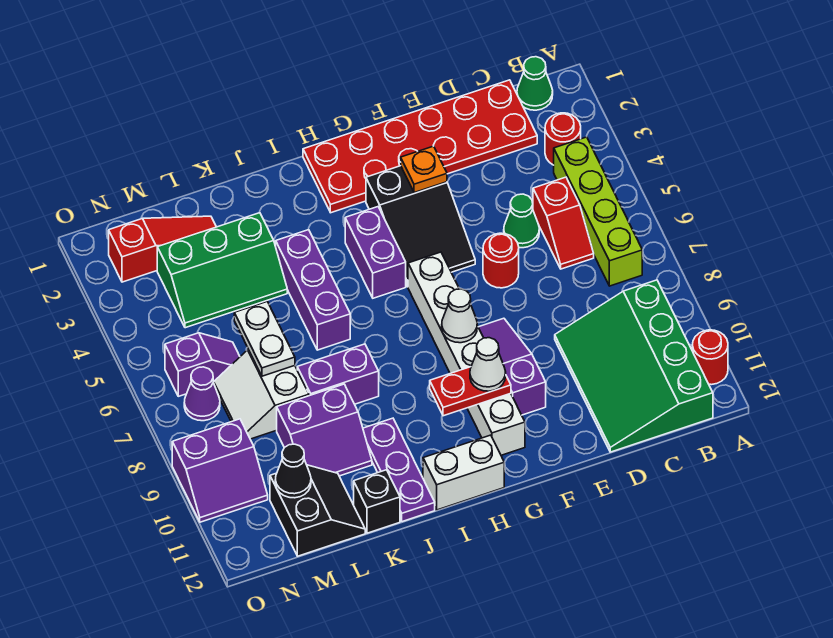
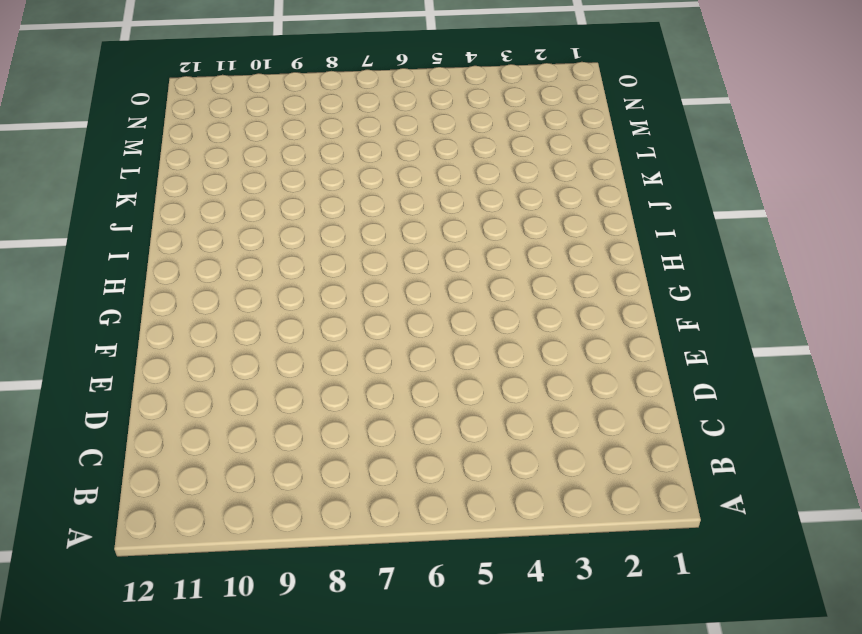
none -> red round brick A11 level 1
none -> green cone B1 level 1
none -> red round brick B3 level 1
none -> lime brick B4:B7 level 1

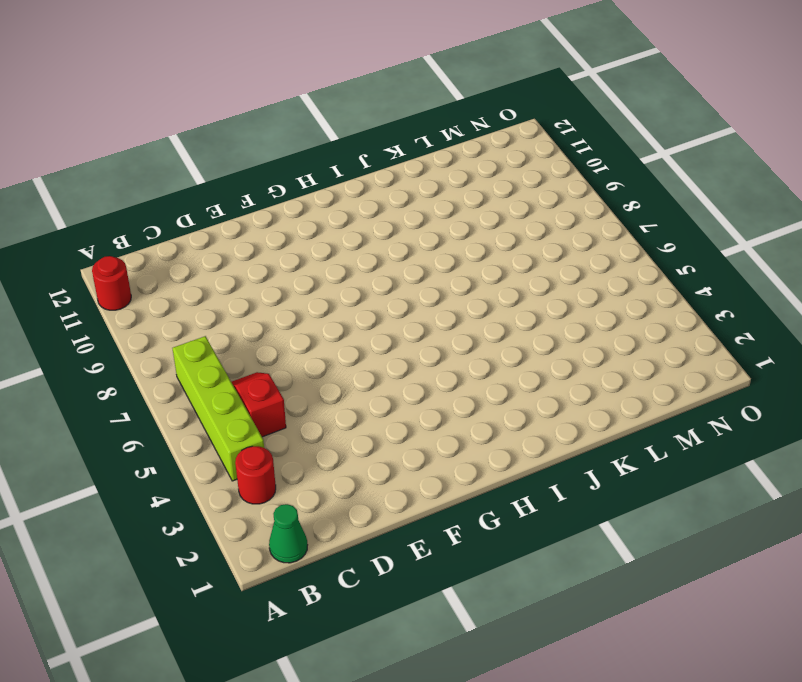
none -> green slope B9:D12 level 1 top B
none -> red plate C1:H2 level 1
none -> green cone D5 level 1
none -> red round brick E6 level 1

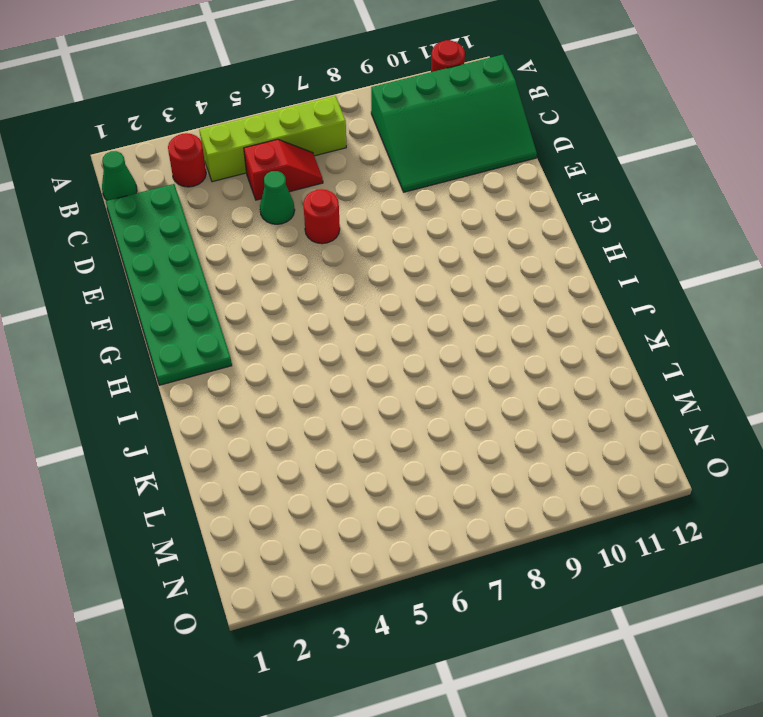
green plate C1:H2 level 1 -> red plate C1:H2 level 1
none -> black slope F3:G5 level 1 top 3
none -> purple slope F8:F10 level 1 top 10
none -> white brick G6:G11 level 1
none -> purple brick H4:H5 level 1

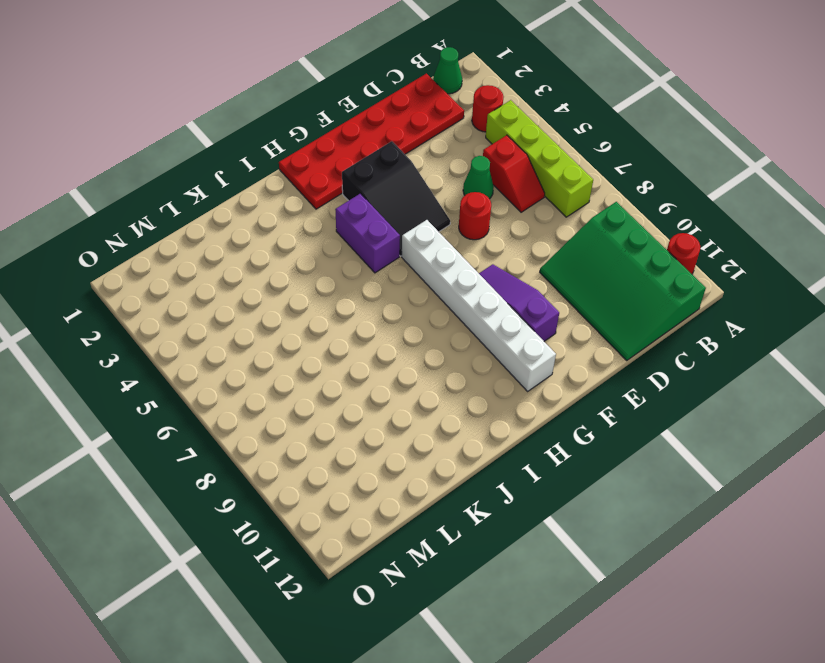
none -> white brick H12:I12 level 1
none -> purple brick J4:J6 level 1
none -> purple brick J8:K8 level 1
none -> purple plate J10:J12 level 1

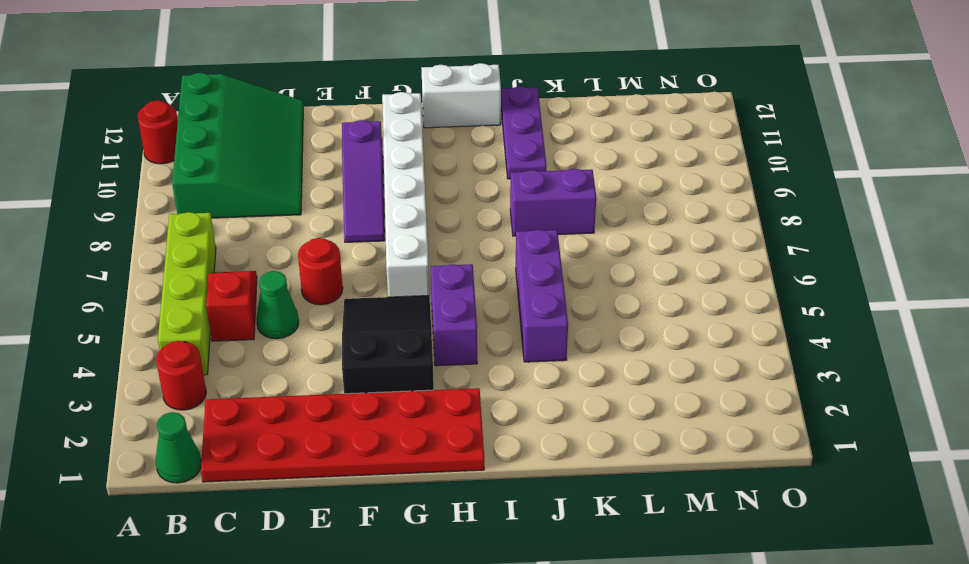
none -> green slope K3:M4 level 1 top 3
none -> purple slope K9:L10 level 1 top 9
none -> black brick K12 level 1
none -> red slope L2:N2 level 1 top N

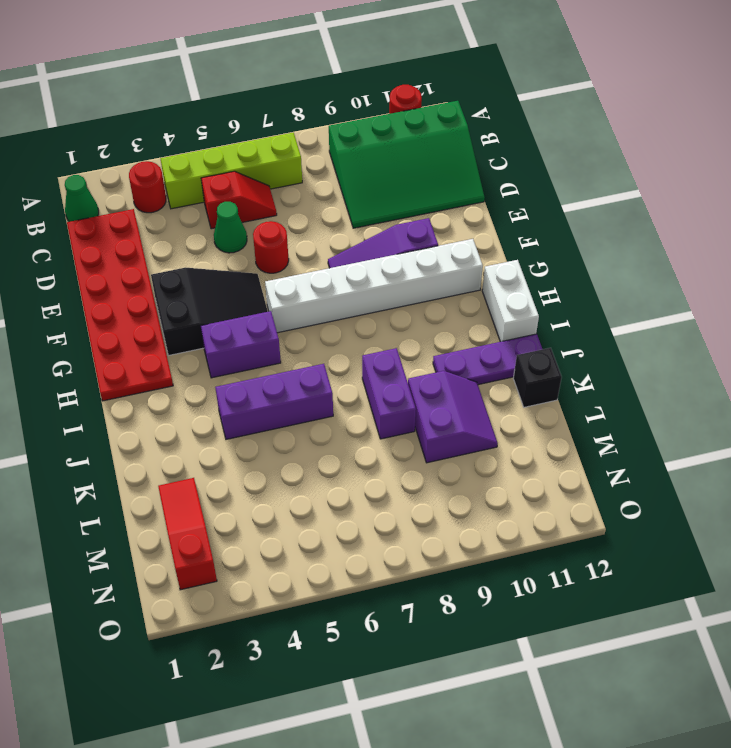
none -> green slope K3:M4 level 1 top 3
none -> white slope L7:M8 level 1 top L
none -> black slope L11:M12 level 1 top M
none -> purple slope M6:N6 level 1 top N

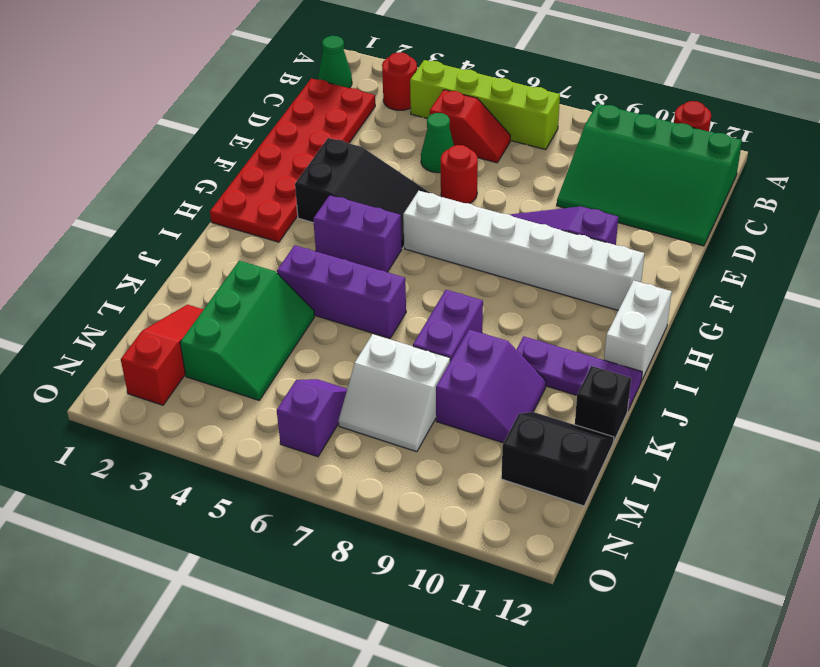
none -> purple cone N7 level 1
none -> purple slope N9:O10 level 1 top 9
none -> orange plate F3 level 2
none -> white cone G8 level 2

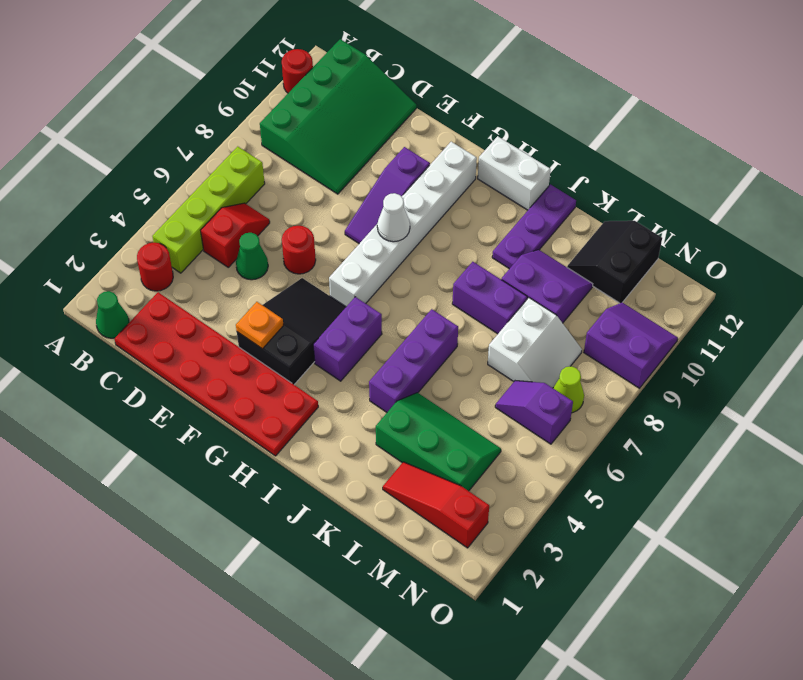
lime cone N7 level 1 -> purple cone N7 level 1
none -> black brick K12 level 1
none -> red plate G10:H10 level 2
none -> white plate L6:L7 level 2
none -> black cone M11 level 2

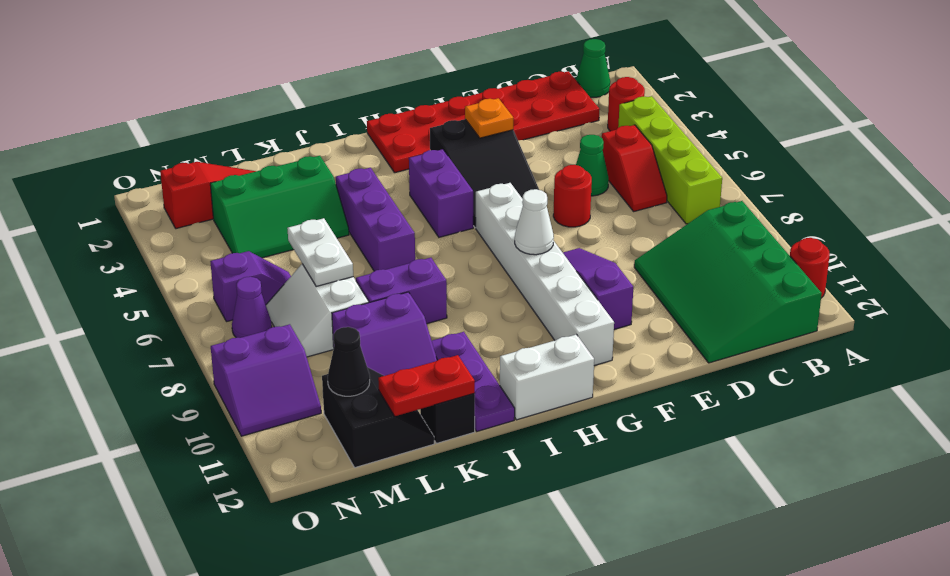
red plate K12:L12 level 2 -> red plate G10:H10 level 2
none -> white cone G10 level 3

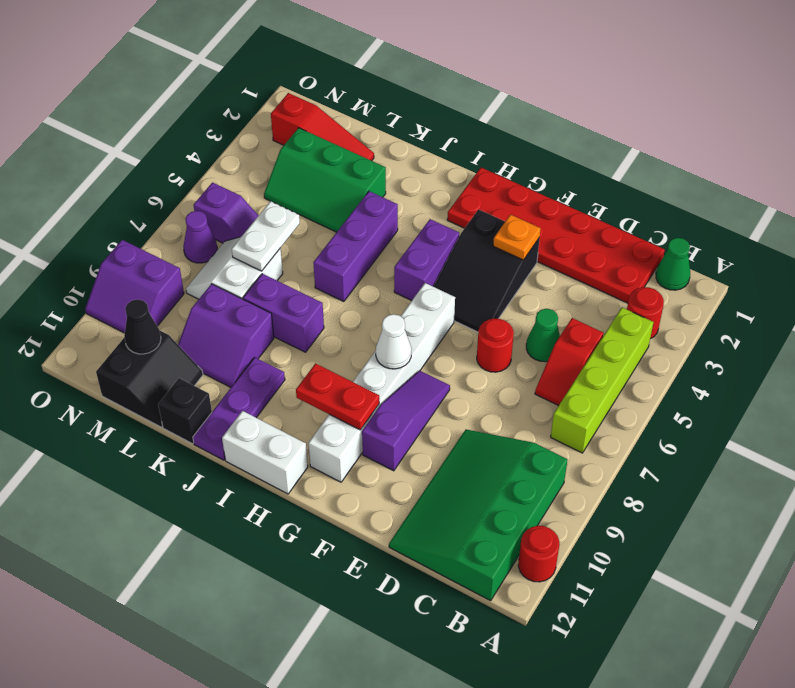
none -> white cone G10 level 3

